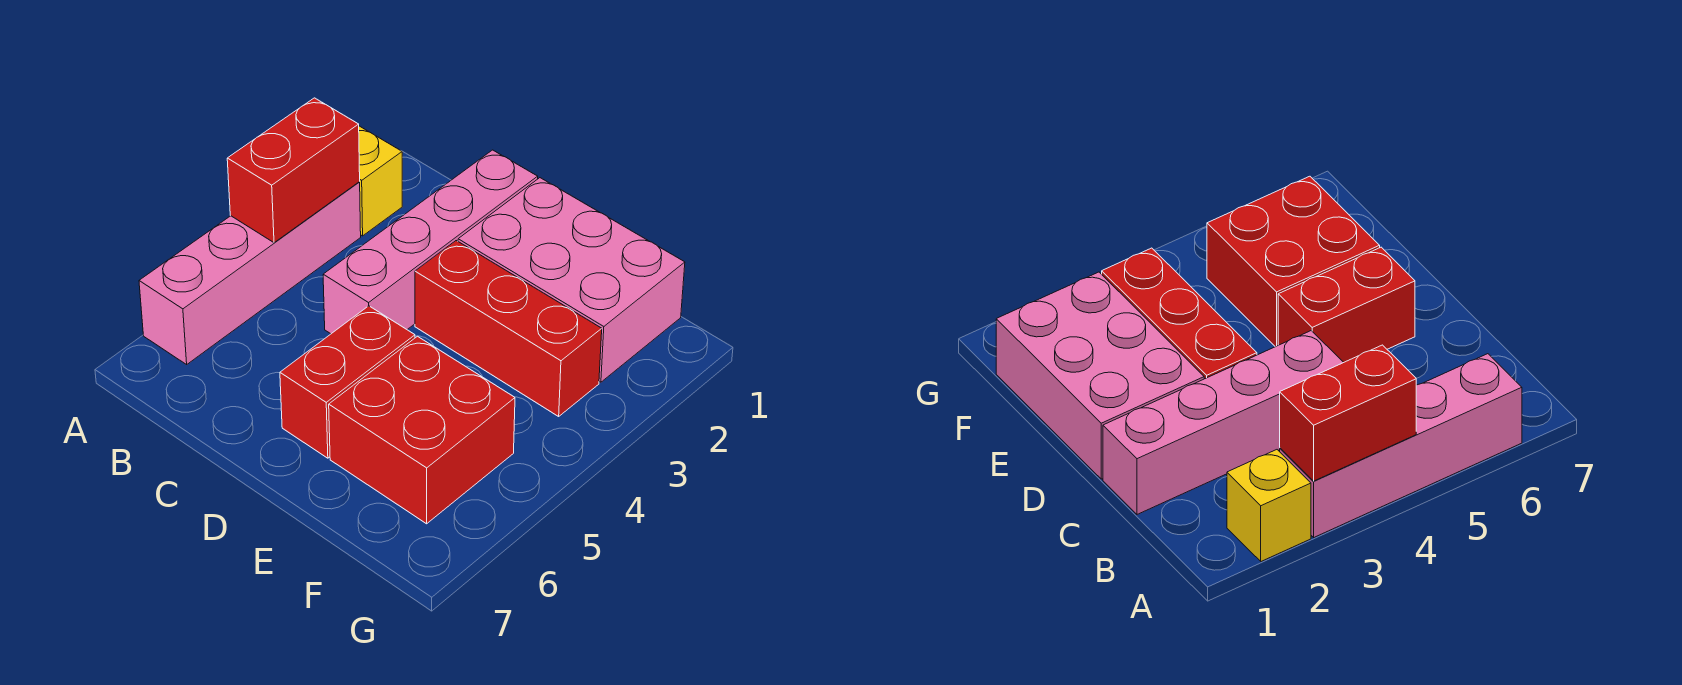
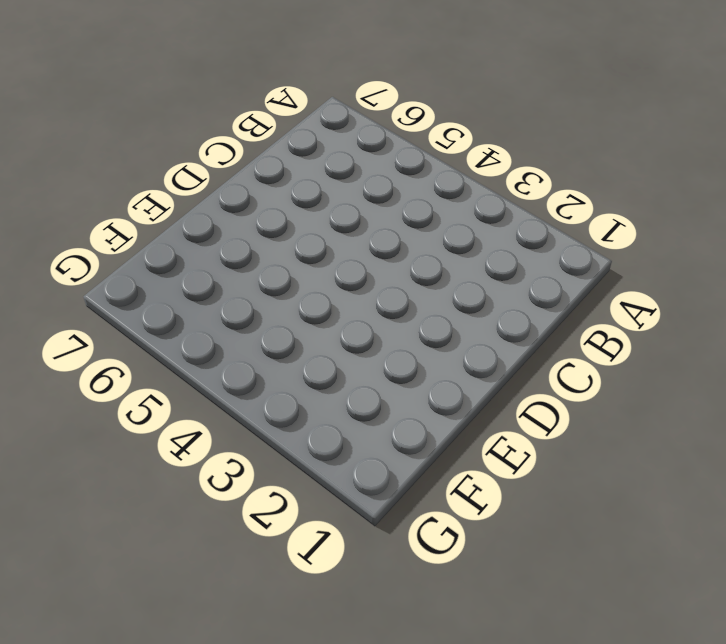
none -> yellow brick A2 level 1
none -> pink brick A3:A6 level 1

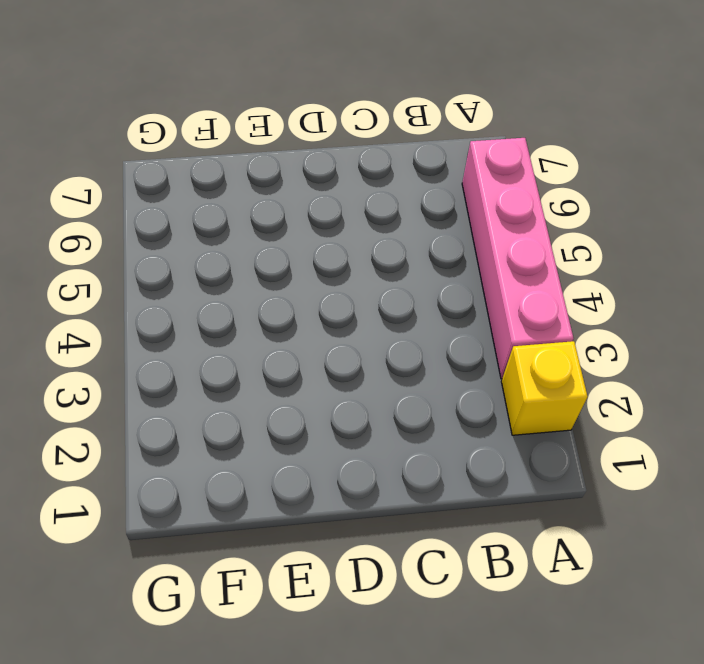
none -> pink brick C1:C4 level 1
none -> pink brick D1:F2 level 1

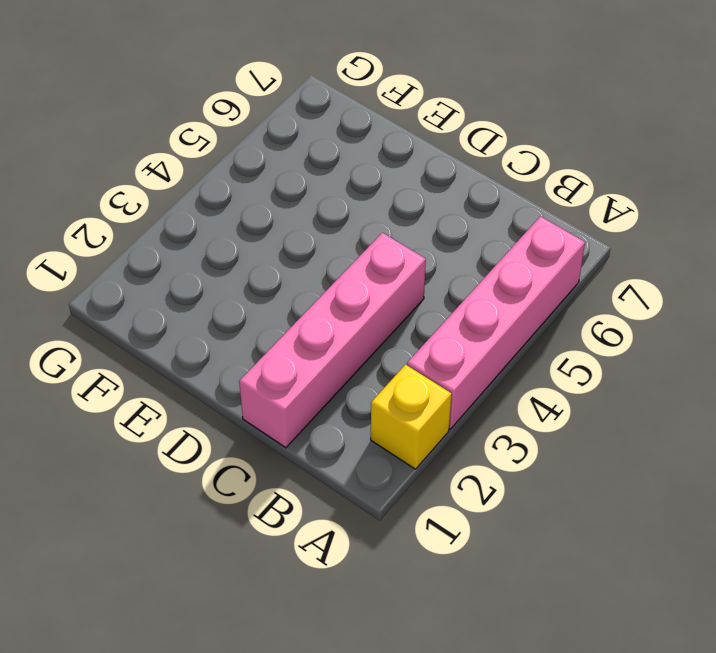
none -> pink brick D1:F2 level 1
none -> red brick D3:F3 level 1

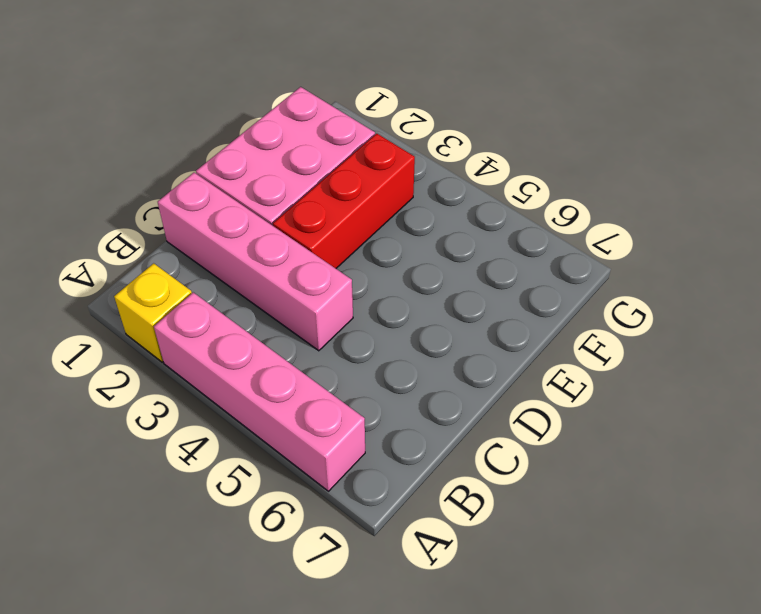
none -> red brick D5:D6 level 1
none -> red brick E5:F6 level 1

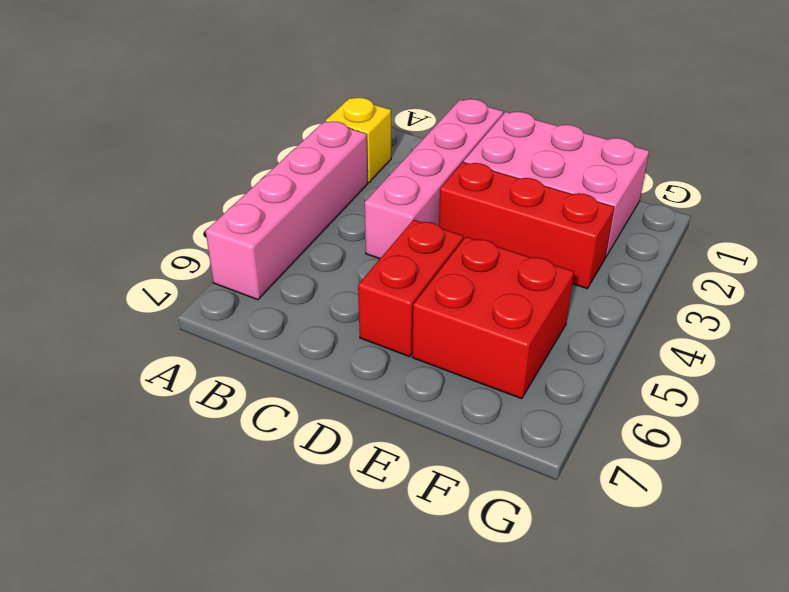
none -> red brick A3:A4 level 2

